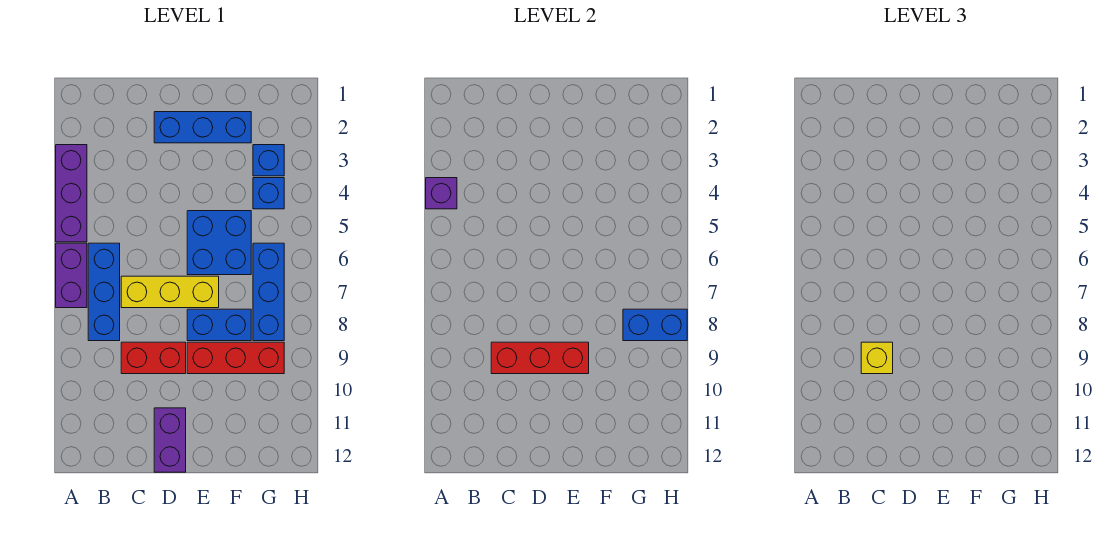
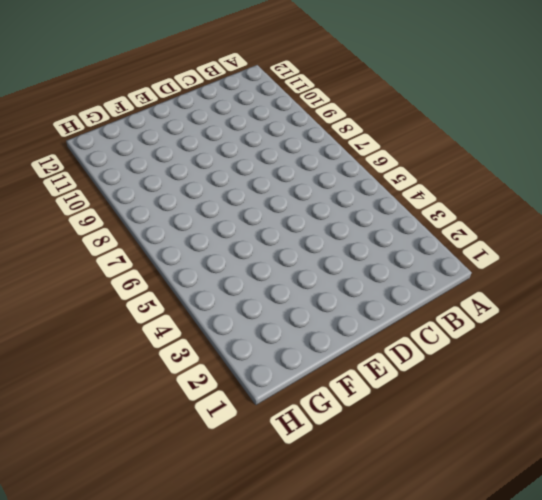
none -> purple brick A3:A5 level 1
none -> purple brick A6:A7 level 1
none -> blue brick B6:B8 level 1

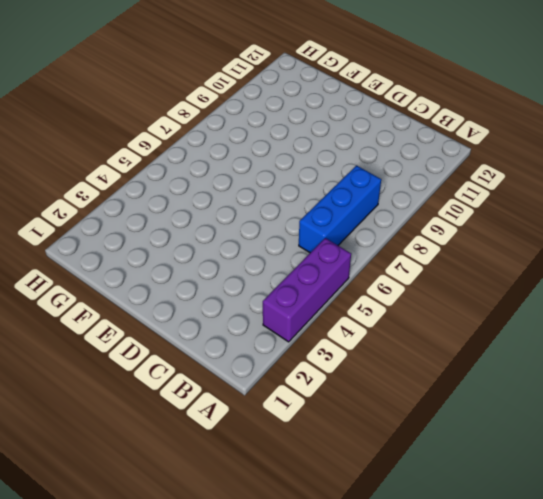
none -> purple brick A6:A7 level 1
none -> yellow brick C7:E7 level 1
none -> red brick C9:D9 level 1

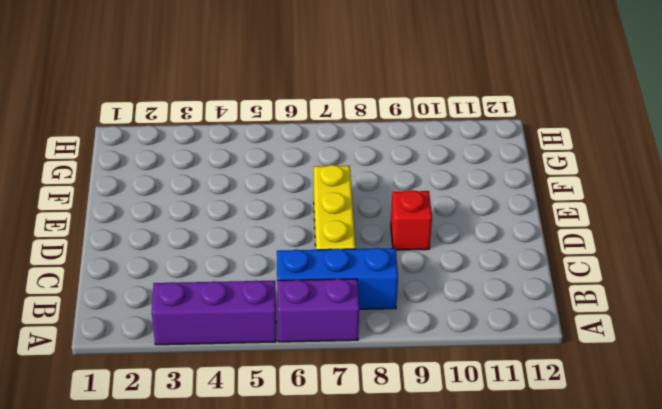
red brick D9 level 1 -> red brick C9:D9 level 1
none -> blue brick D2:F2 level 1
none -> purple brick D11:D12 level 1
none -> blue brick E5:F6 level 1

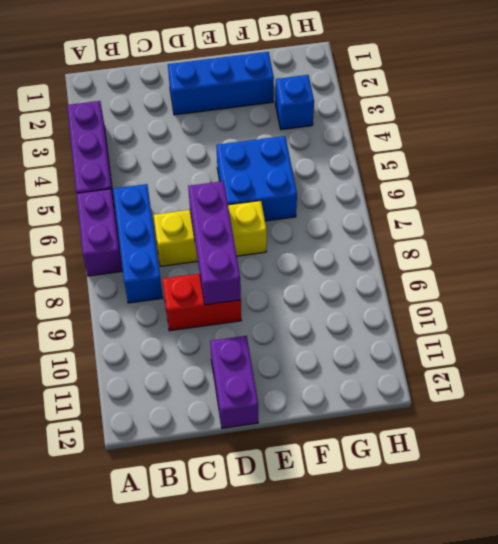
purple brick D7:D9 level 2 -> red brick C9:E9 level 2
none -> blue brick E8:F8 level 1
none -> red brick E9:G9 level 1
none -> blue brick G4 level 1

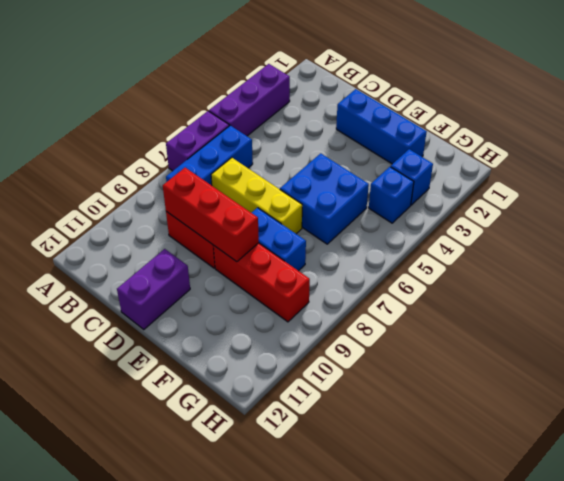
none -> blue brick G6:G8 level 1
none -> purple brick A4 level 2
none -> blue brick G8:H8 level 2

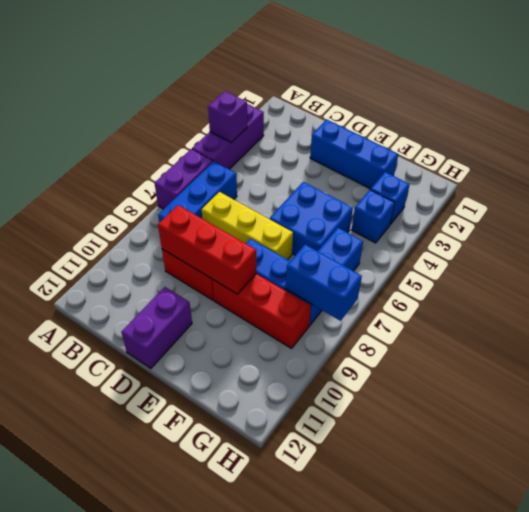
none -> yellow brick C9 level 3

